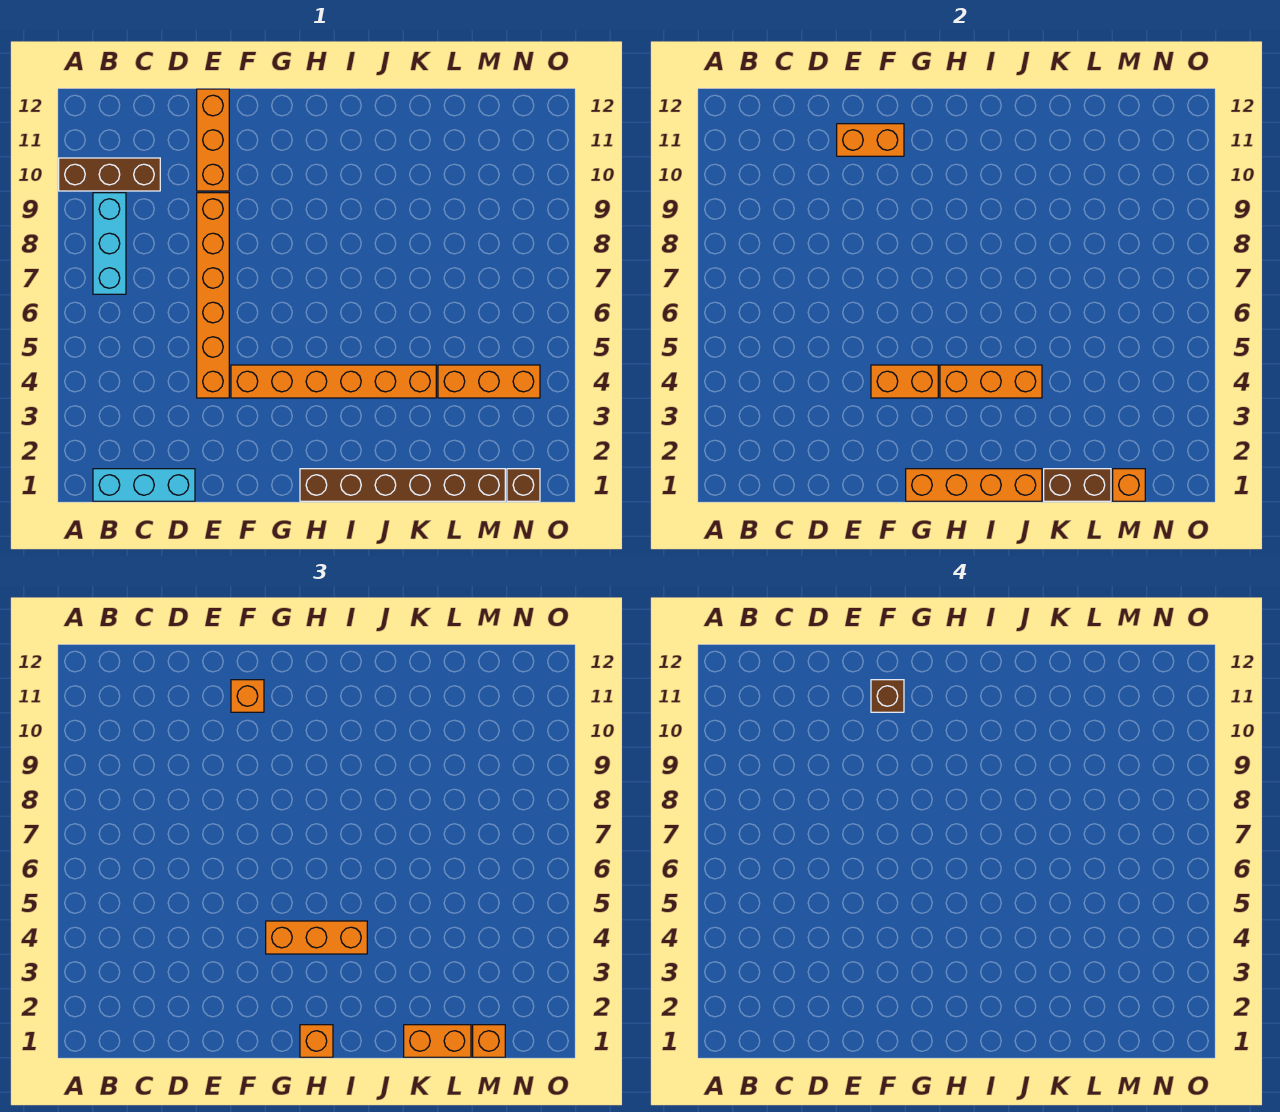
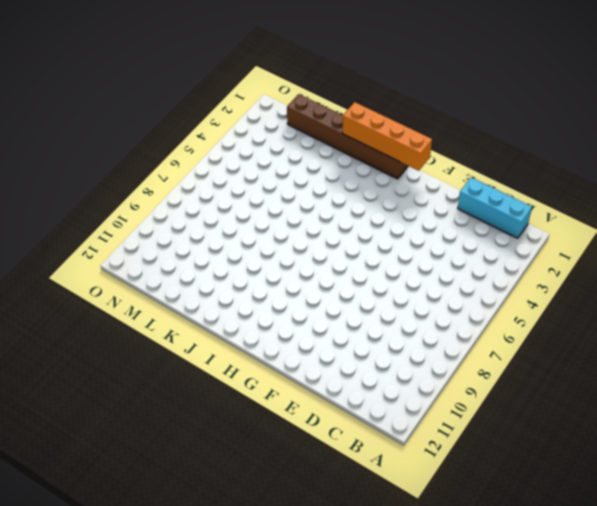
none -> brown brick A10:C10 level 1
none -> cyan brick B7:B9 level 1
none -> orange brick E4:E9 level 1

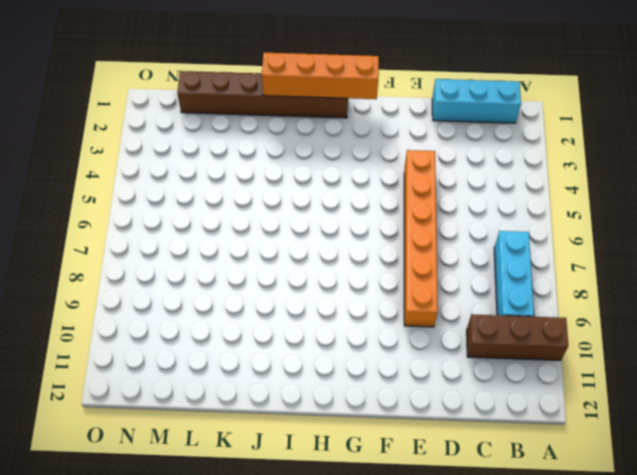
none -> orange brick E10:E12 level 1
none -> orange brick F4:K4 level 1
none -> orange brick L4:N4 level 1

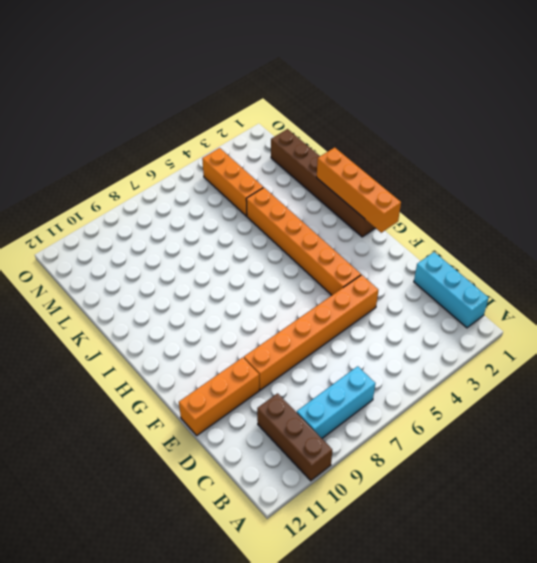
none -> brown brick N1 level 1
none -> orange brick E11:F11 level 2
none -> orange brick F4:G4 level 2

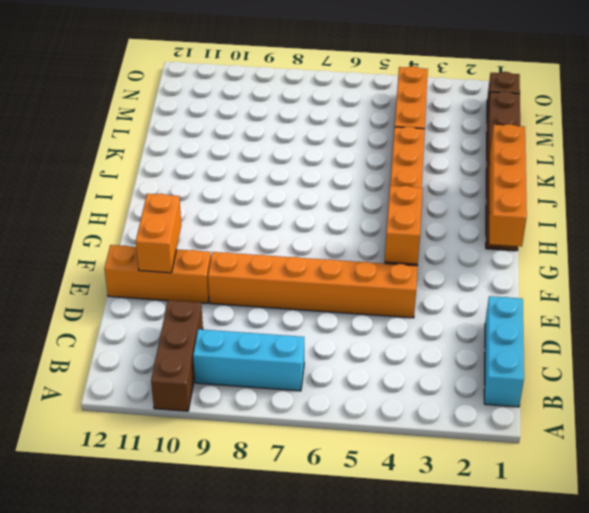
none -> orange brick H4:J4 level 2
none -> brown brick K1:L1 level 2
none -> orange brick M1 level 2

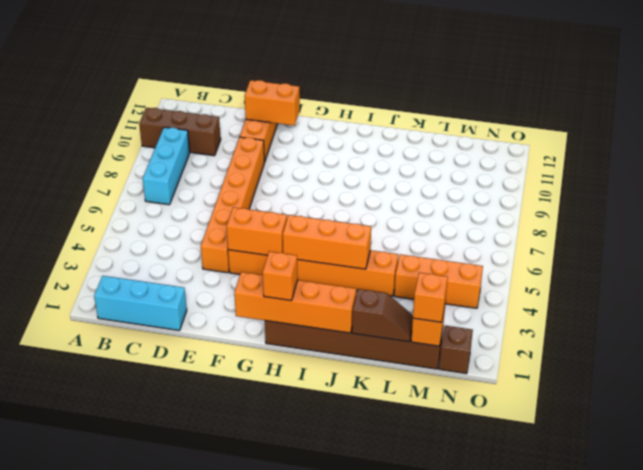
brown slope K1:L1 level 2 top K -> brown brick K1:L1 level 2
none -> orange brick F11 level 3
none -> orange brick G4:I4 level 3
none -> orange brick K1:L1 level 3

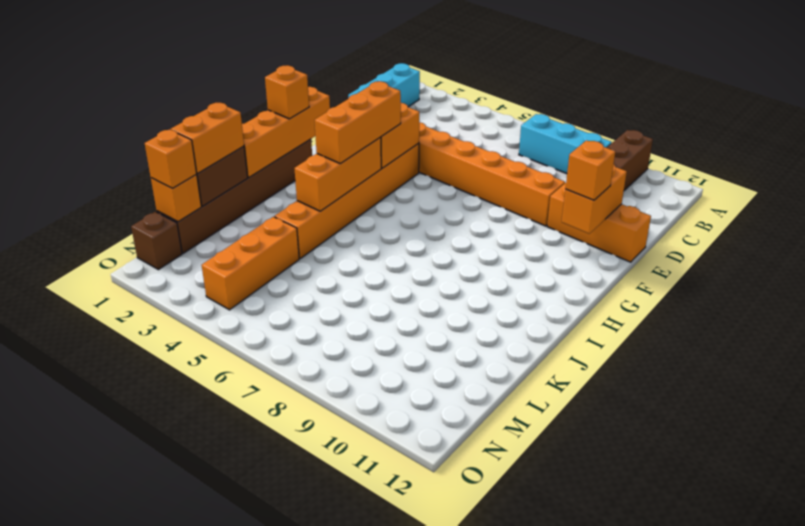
none -> brown brick F11 level 4

